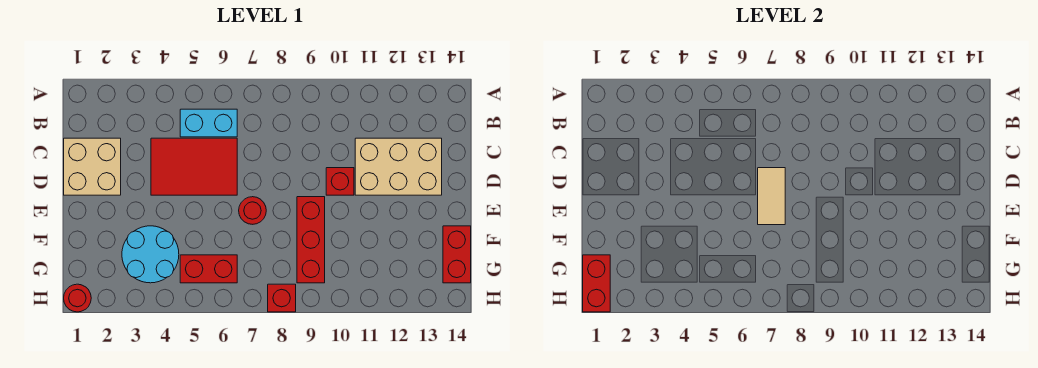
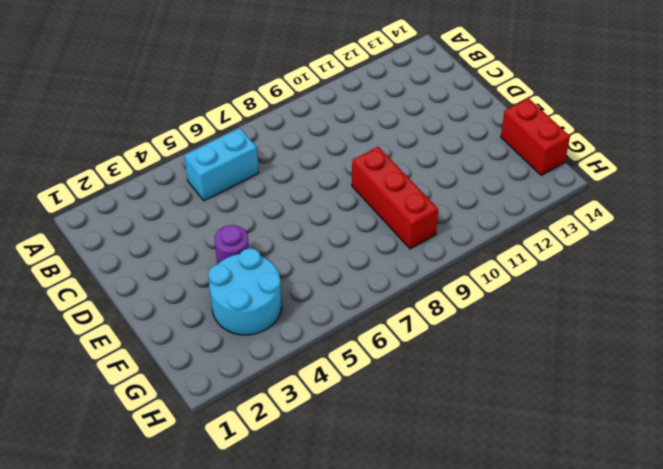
purple round brick E4 level 1 -> none
none -> tan brick C1:D2 level 1
none -> red tile C4:D6 level 1
none -> tan brick C11:D13 level 1

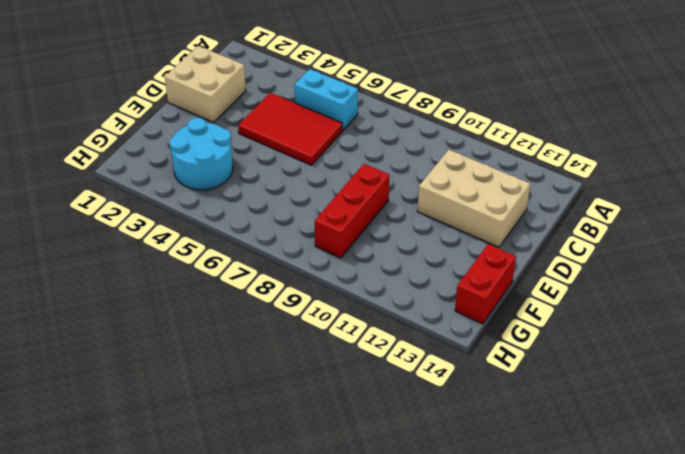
none -> red brick D10 level 1
none -> red round brick E7 level 1
none -> red brick G5:G6 level 1

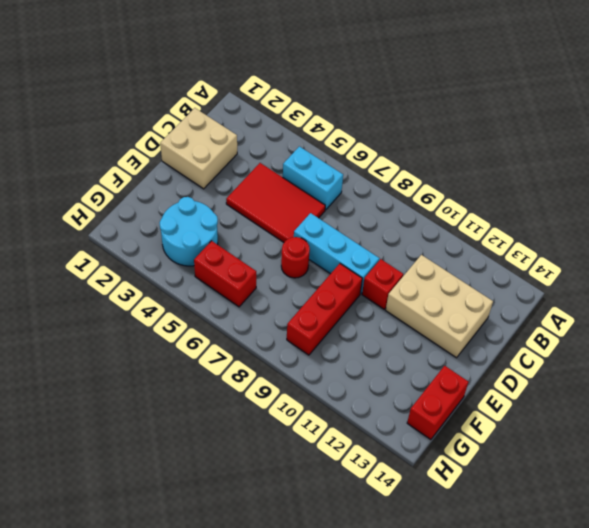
cyan brick D7:D9 level 1 -> none
none -> red round brick H1 level 1
none -> red brick H8 level 1
none -> tan tile D7:E7 level 2

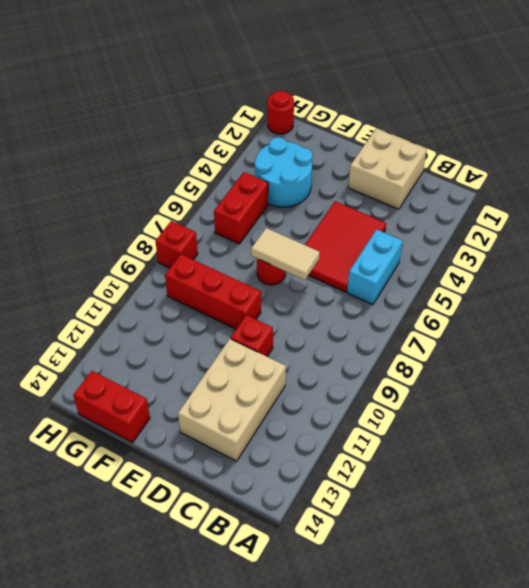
none -> red brick G1:H1 level 2

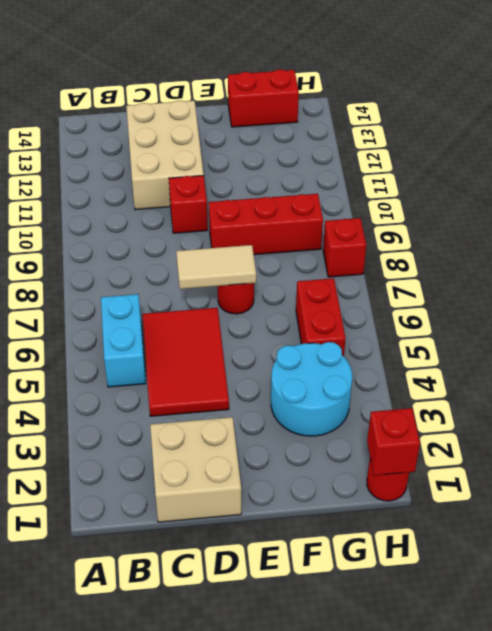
red brick H1 level 2 -> red brick G1:H1 level 2

